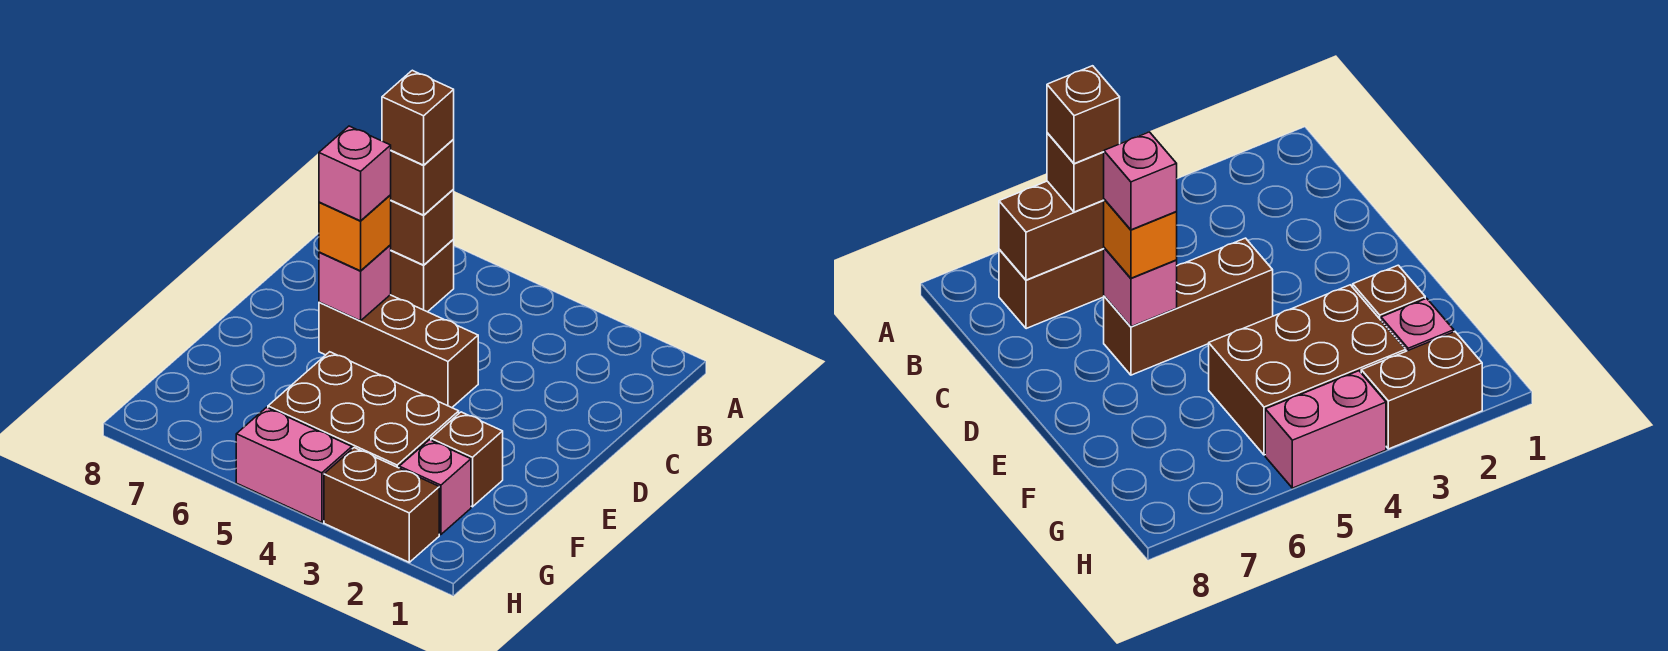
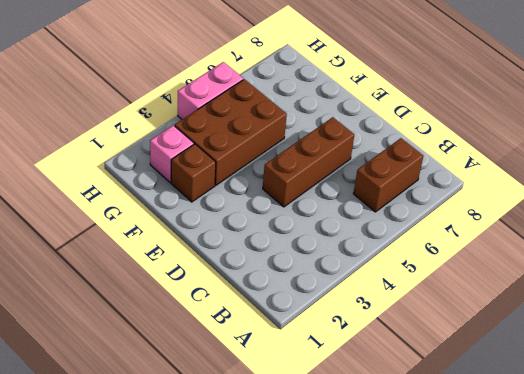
none -> brown brick H2:H3 level 1
none -> brown brick B6:B7 level 2
none -> pink brick D6 level 2

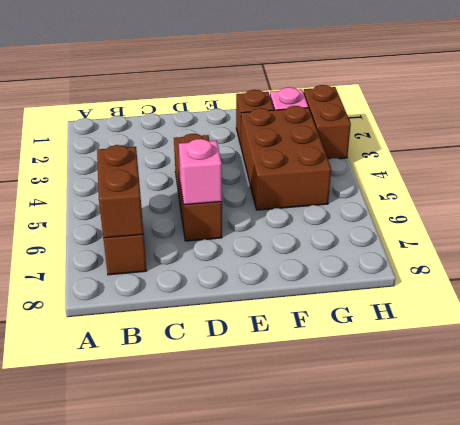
none -> pink brick H4:H5 level 1
none -> brown brick B6 level 3
none -> orange brick D6 level 3

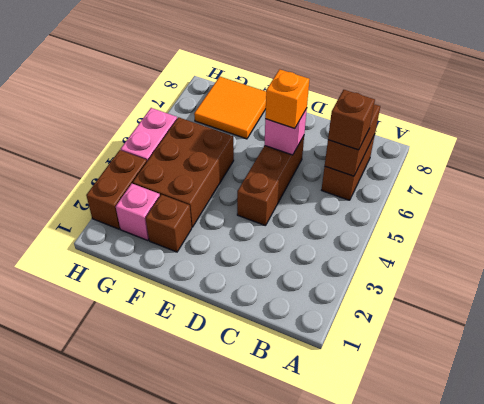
orange tile F7:G8 level 1 -> none
none -> brown brick B6 level 4
none -> pink brick D6 level 4

